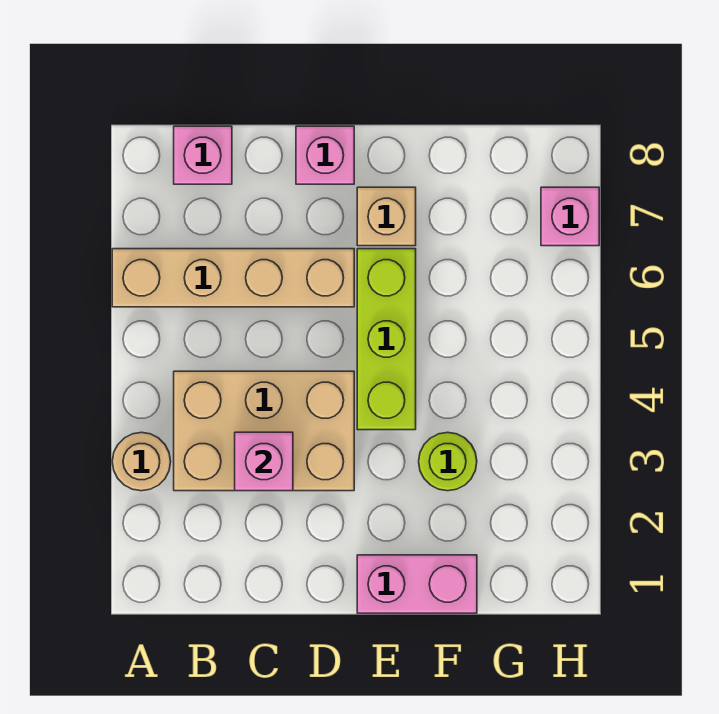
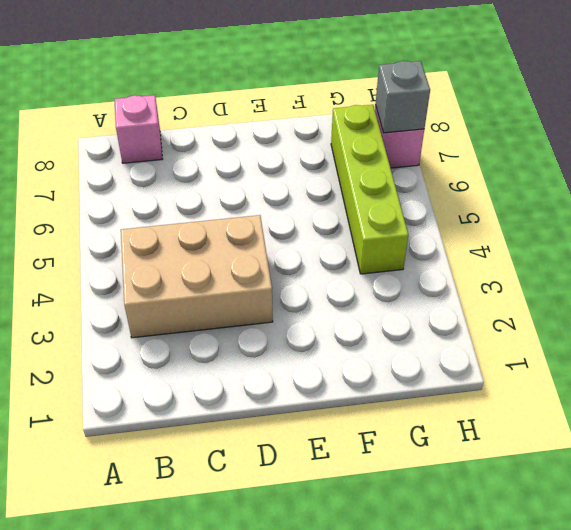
lime brick G4:G7 level 1 -> none
grey brick H7 level 2 -> none
none -> tan round brick A3 level 1
none -> tan brick A6:D6 level 1

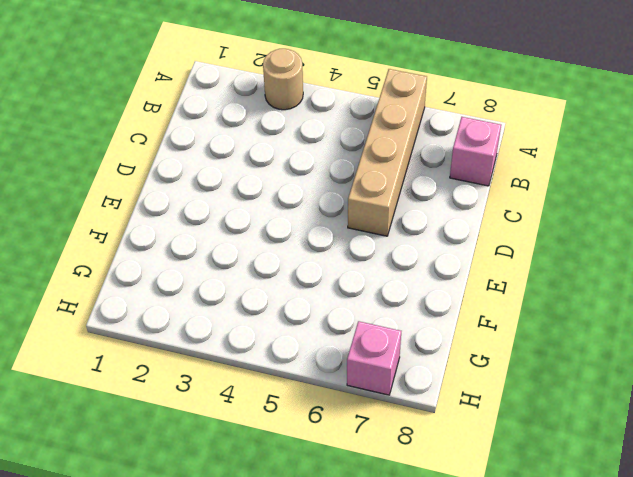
none -> tan brick B3:D4 level 1
none -> pink brick D8 level 1

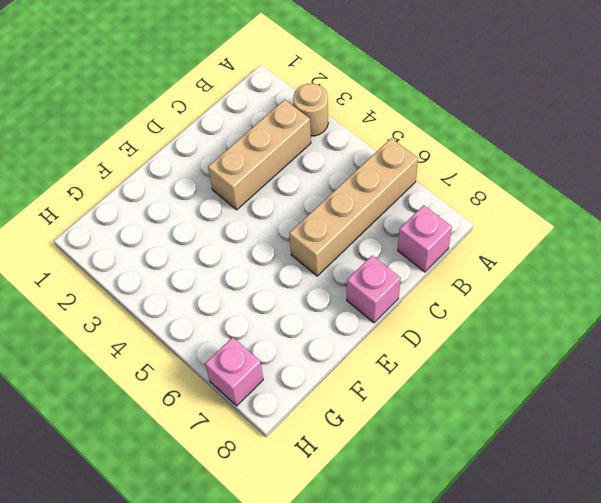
tan brick B3:D3 level 1 -> tan brick B3:D4 level 1
none -> pink brick E1:F1 level 1
none -> lime brick E4:E6 level 1

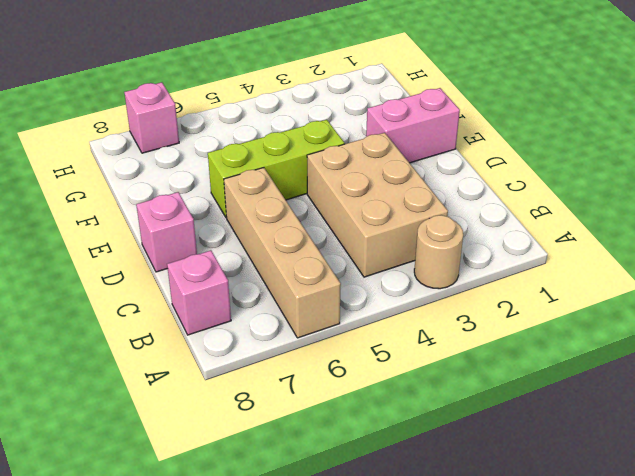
pink brick E1:E2 level 1 -> pink brick E1:F1 level 1
none -> tan brick E7 level 1
none -> lime round brick F3 level 1

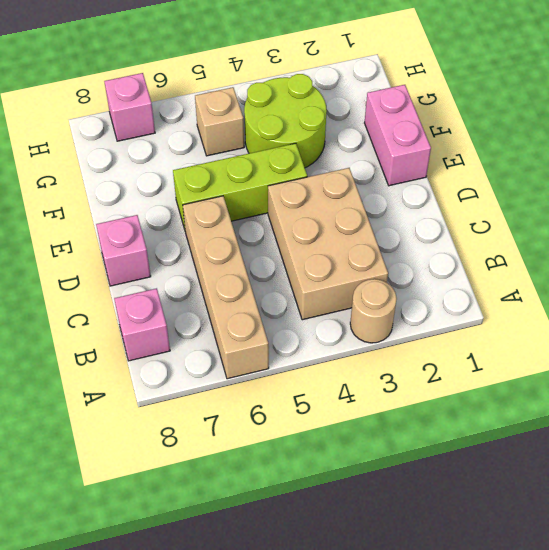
lime round brick F3:G4 level 1 -> lime round brick F3 level 1
tan brick G5 level 1 -> tan brick E7 level 1
none -> pink brick C3 level 2

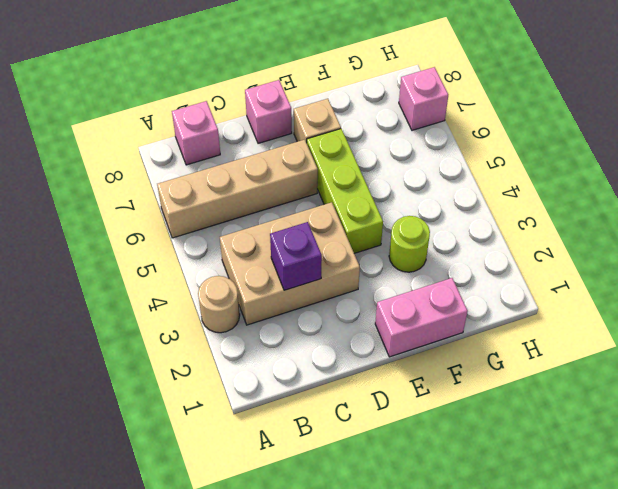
purple brick C3 level 2 -> pink brick C3 level 2

